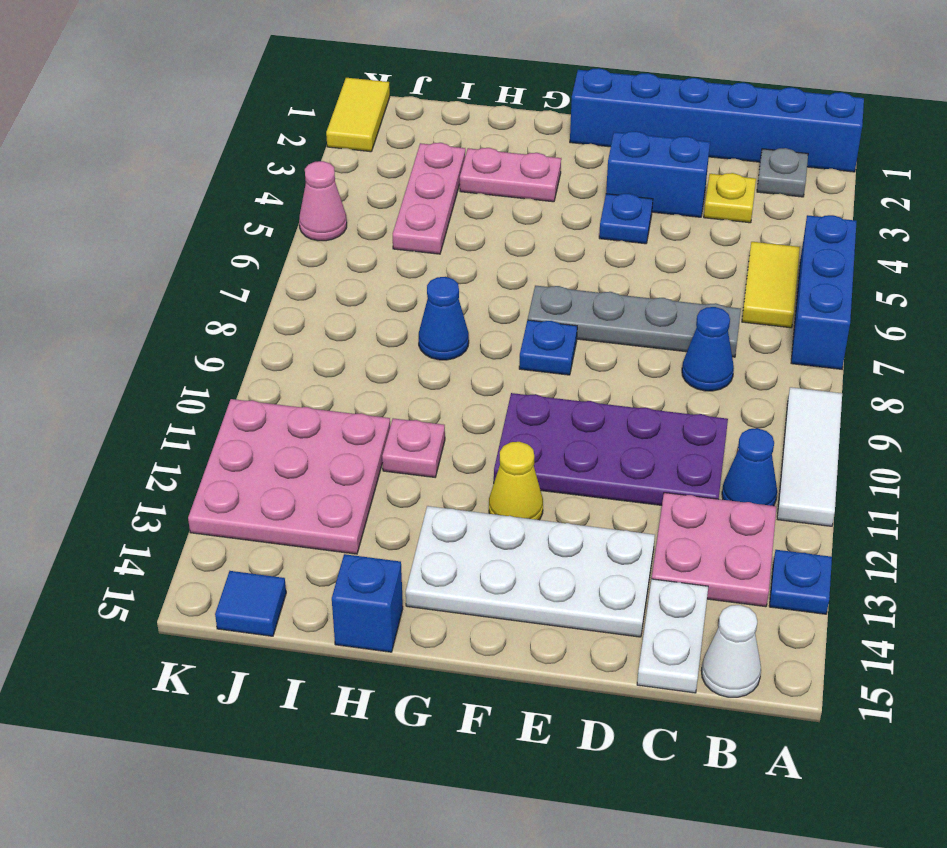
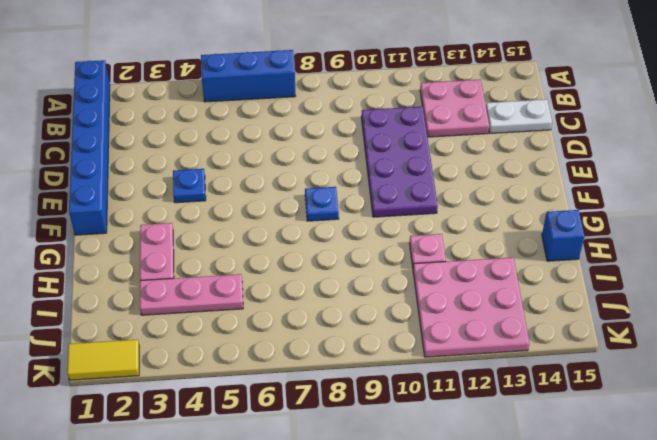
none -> white tile A9:A11 level 1
none -> blue plate A13 level 1
none -> grey plate B2 level 1

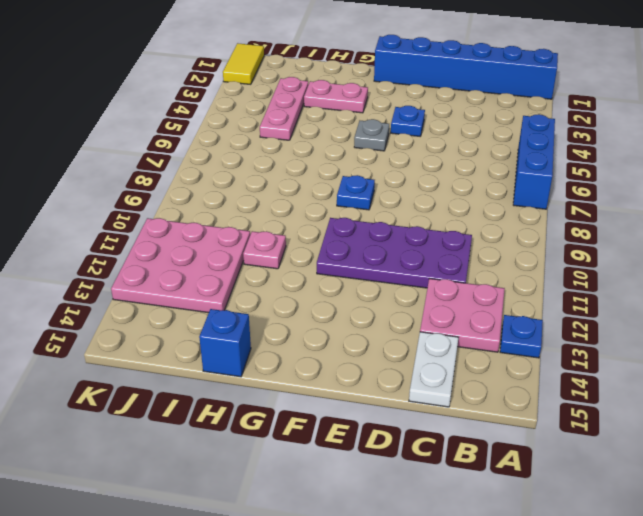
grey plate F5 level 1 -> grey plate B2 level 1
none -> white tile A9:A11 level 1
none -> yellow tile B5:B6 level 1
none -> blue cone B11 level 1

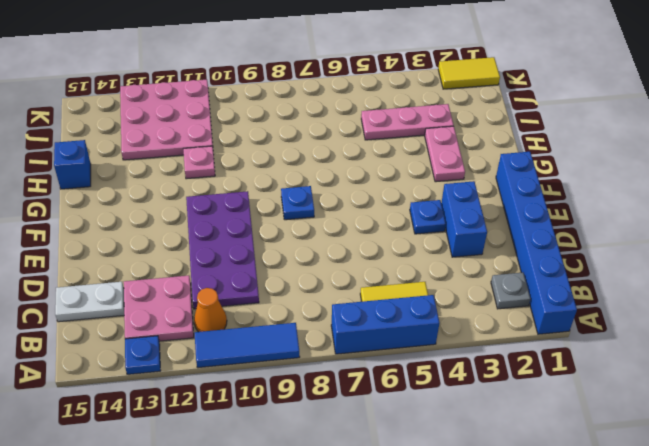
blue tile A9:A11 level 1 -> white tile A9:A11 level 1
orange cone B11 level 1 -> blue cone B11 level 1
none -> white cone B15 level 1
none -> yellow plate C3 level 1
none -> grey plate C7:F7 level 1

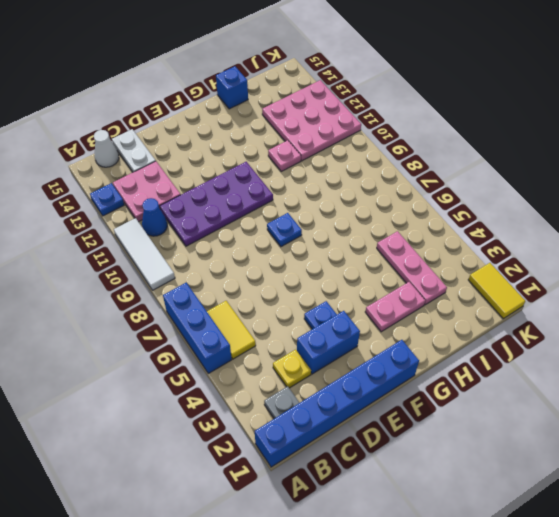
none -> grey plate C7:F7 level 1
none -> blue cone C8 level 1
none -> white plate D13:G14 level 1

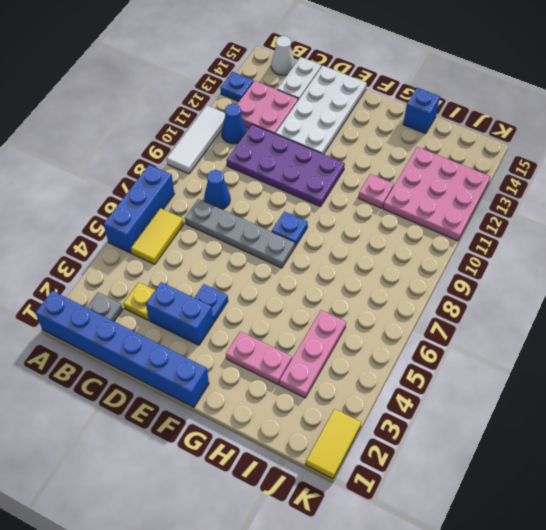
white plate D12:E15 level 1 -> white plate D13:G14 level 1
none -> yellow cone F12 level 1
none -> blue cone H8 level 1
none -> blue tile J15 level 1

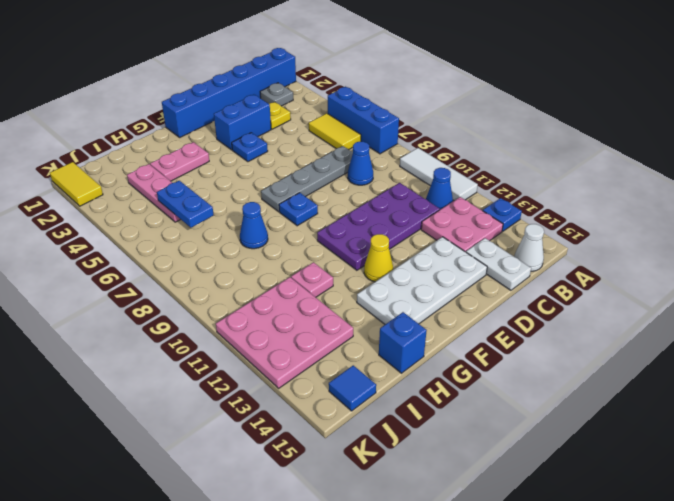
blue plate I5:I6 level 2 -> none
none -> pink cone K5 level 1

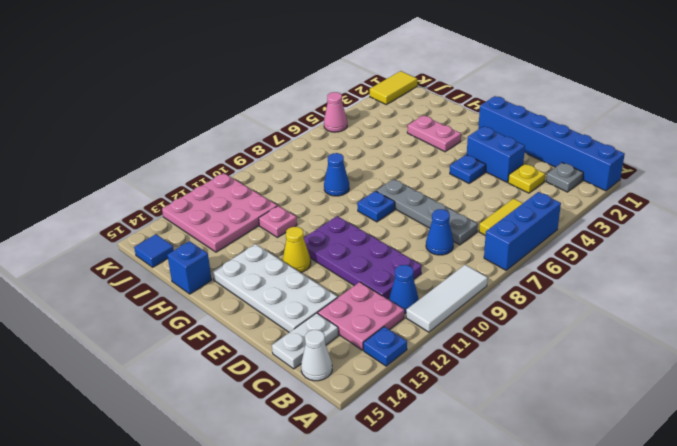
none -> pink plate I3:I5 level 1

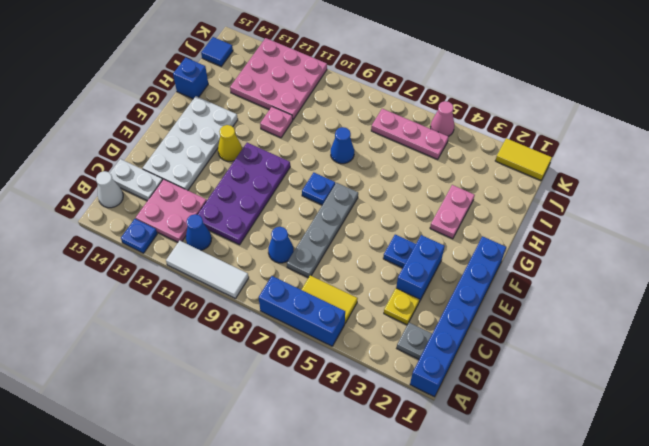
pink plate J5:J7 level 1 -> pink plate I3:I5 level 1

